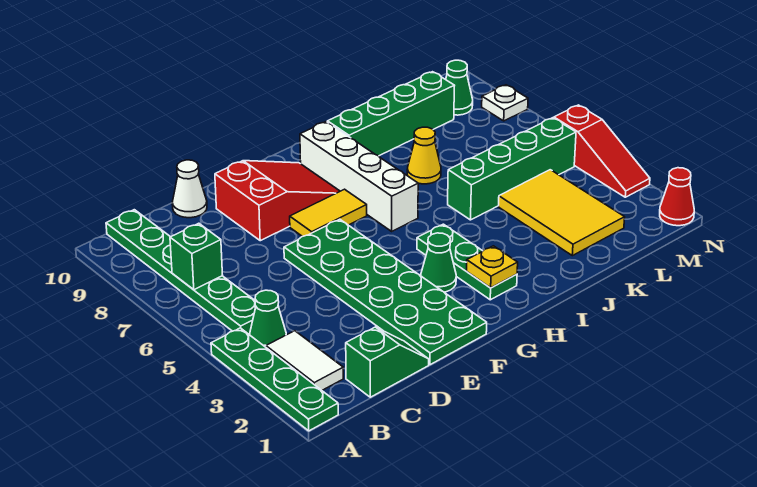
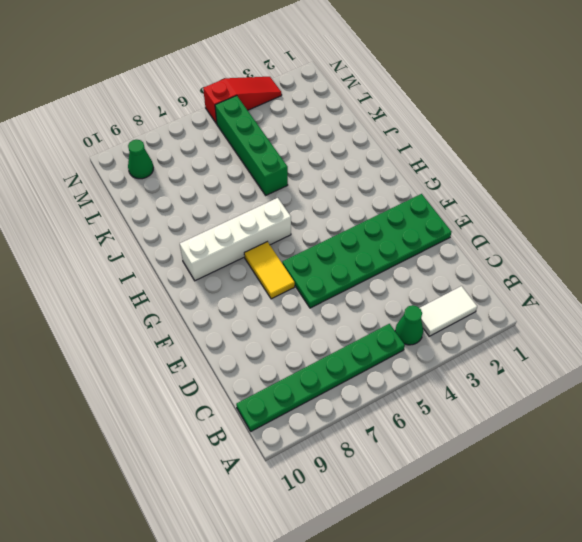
none -> green plate A1:A4 level 1
none -> green slope C1:D1 level 1 top C
none -> white cone D10 level 1

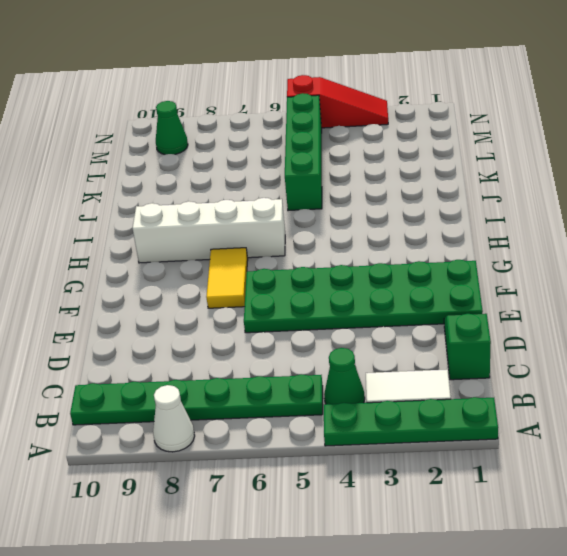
white cone A8 level 1 -> white cone D10 level 1
none -> red slope E8:G9 level 1 top E
none -> green cone G3 level 1
none -> green plate H2:H4 level 1

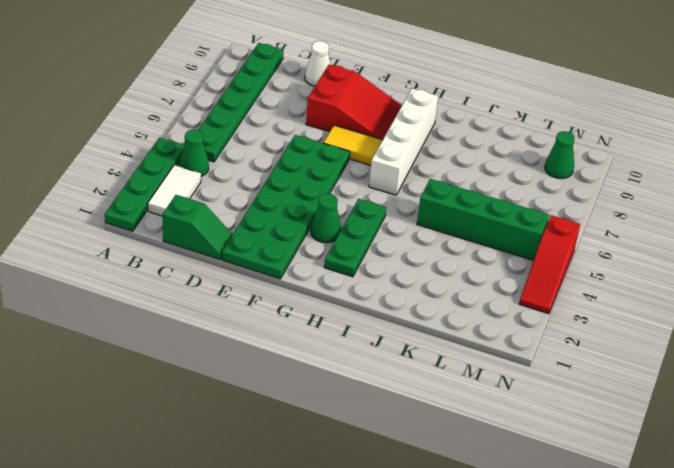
none -> green brick I9:L9 level 1
none -> yellow cone J7 level 1
none -> yellow tile K2:L4 level 1

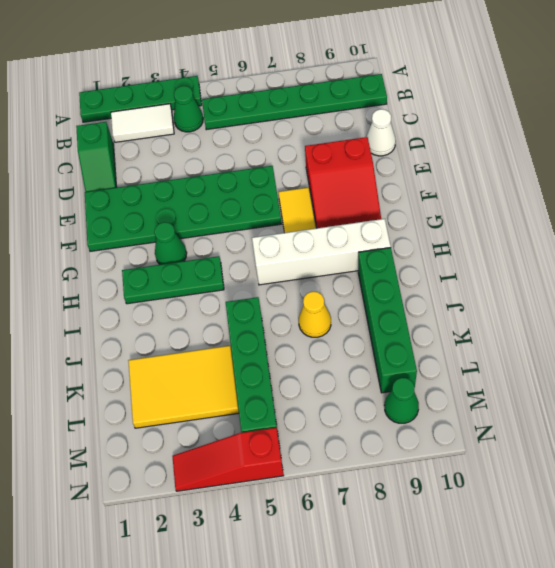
none -> red cone N1 level 1
none -> white plate N8 level 1
none -> green brick B7 level 2

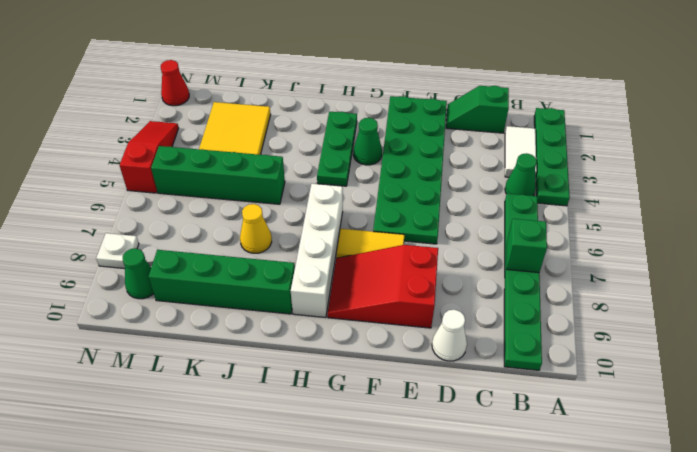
none -> yellow plate H2 level 2

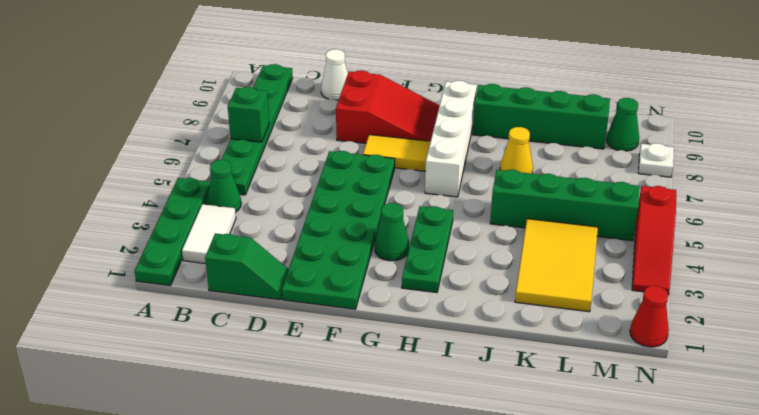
none -> yellow plate H2 level 2

